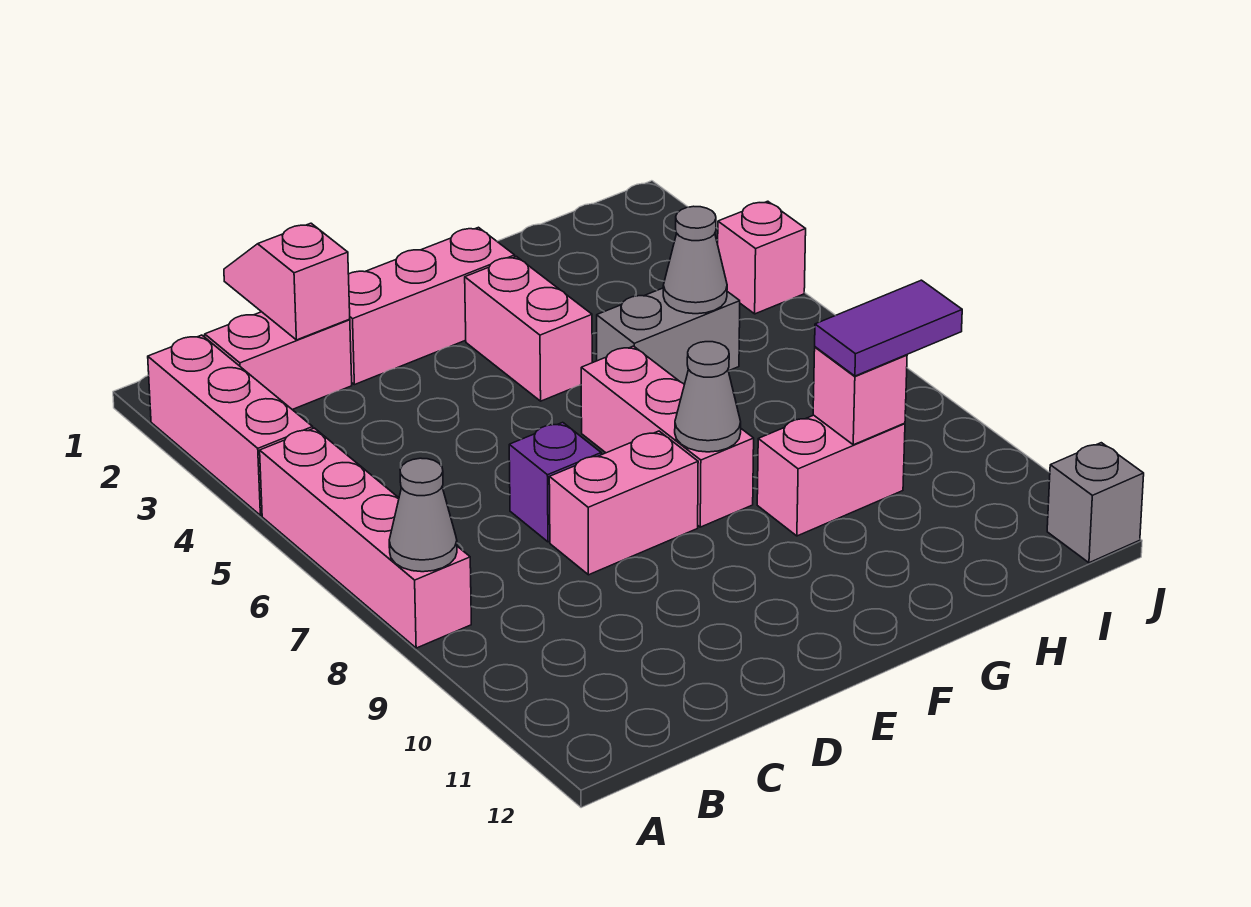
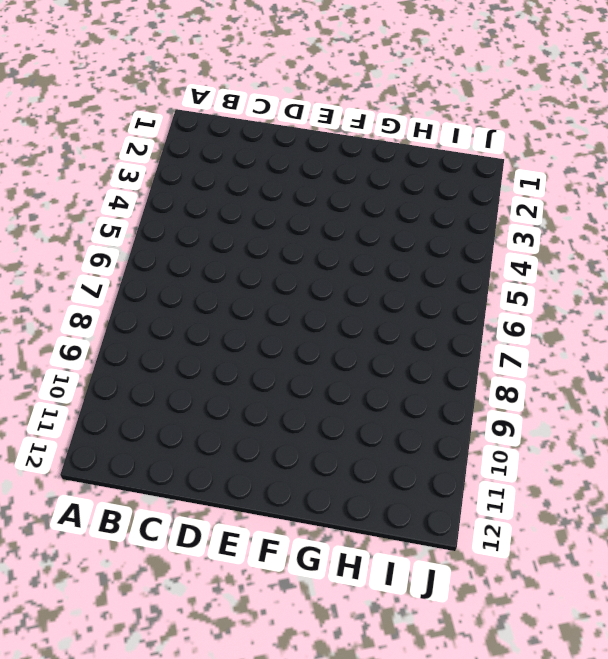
none -> pink brick A2:A4 level 1
none -> pink brick A5:A8 level 1
none -> pink brick B2:C2 level 1

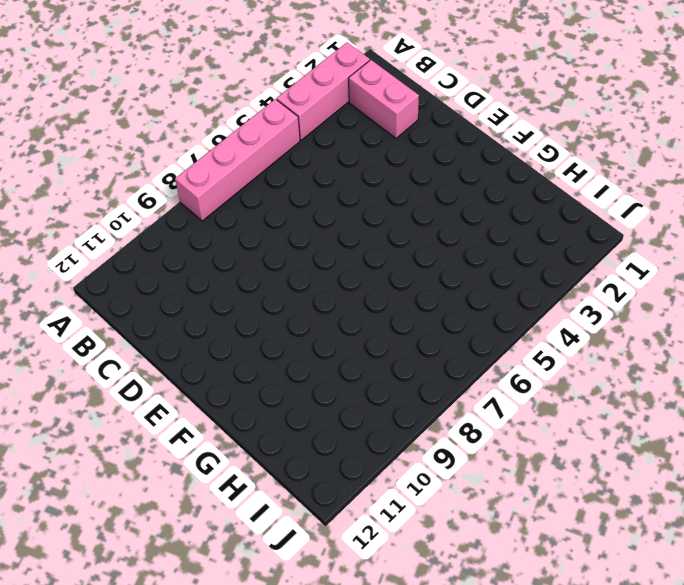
none -> pink brick D2:F2 level 1
none -> purple brick D7 level 1
none -> pink brick D8:E8 level 1

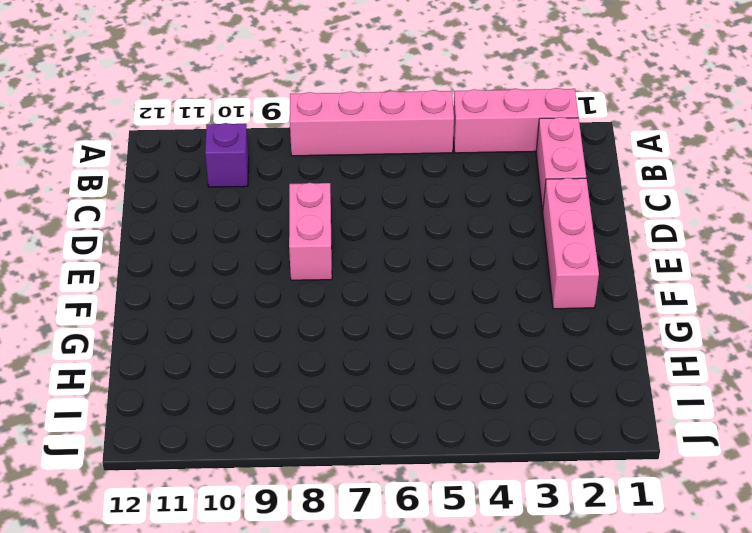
purple brick B10 level 1 -> purple brick D7 level 1
none -> pink brick F3:F4 level 1
none -> pink brick F6:F8 level 1
none -> grey brick G5:H5 level 1

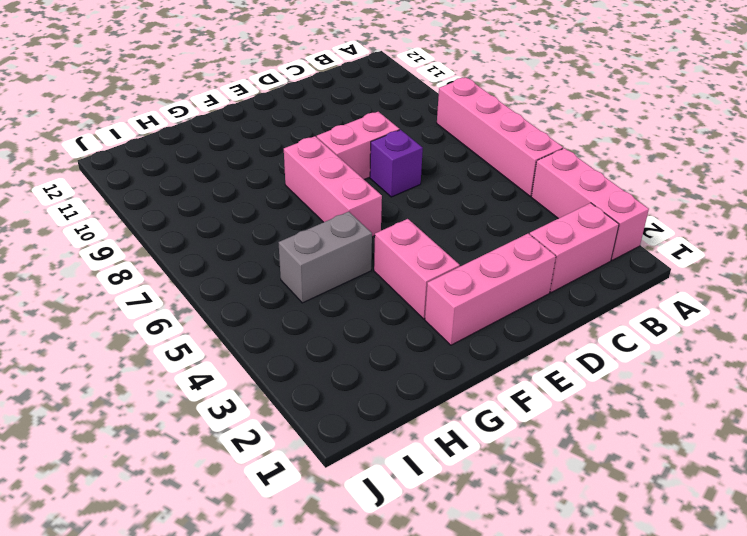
none -> pink brick G9:H9 level 1
none -> pink brick J4 level 1
none -> grey brick J12 level 1

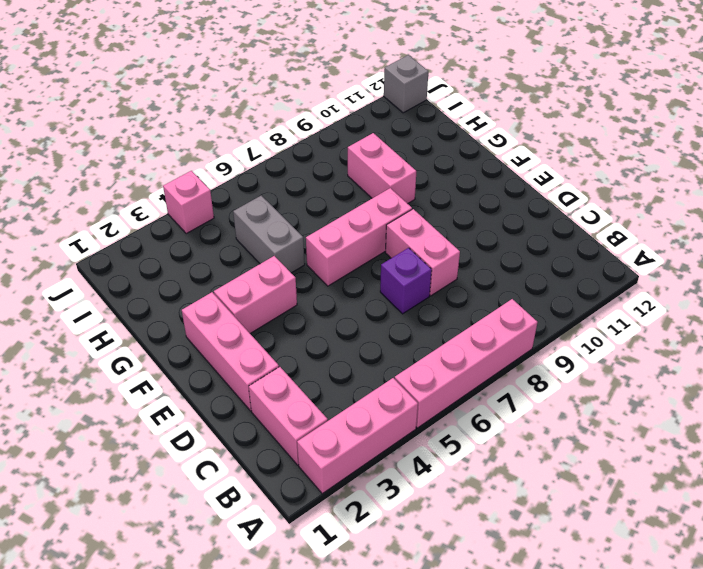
none -> grey cone A8 level 2
none -> pink slope C1:C2 level 2 top 2
none -> grey cone F8 level 2

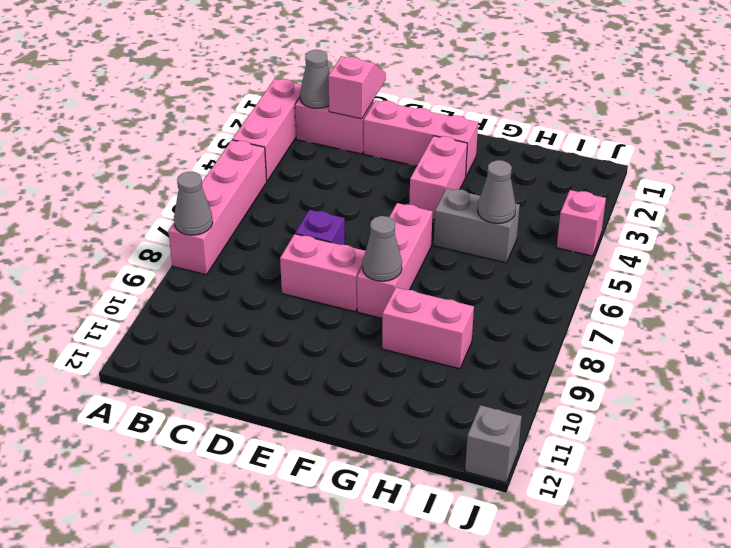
grey cone B2 level 2 -> none
none -> pink brick H9 level 2
none -> purple tile H9:I9 level 3

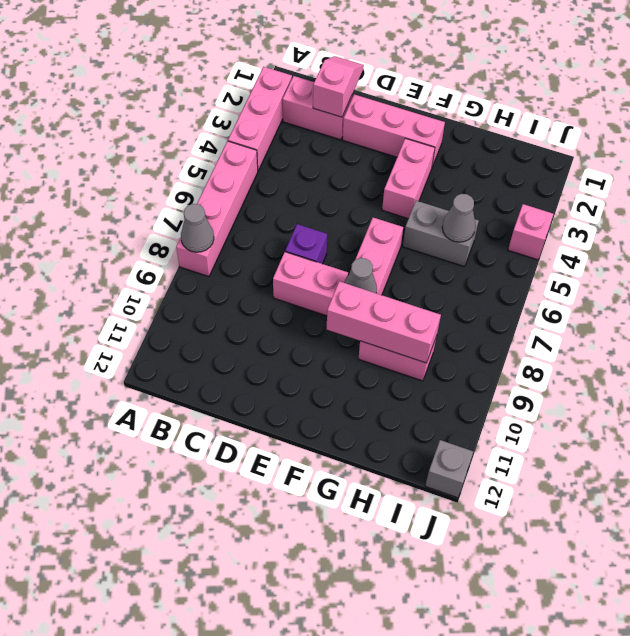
pink brick F9:H9 level 2 -> pink brick H9 level 2
none -> purple tile H9:I9 level 3

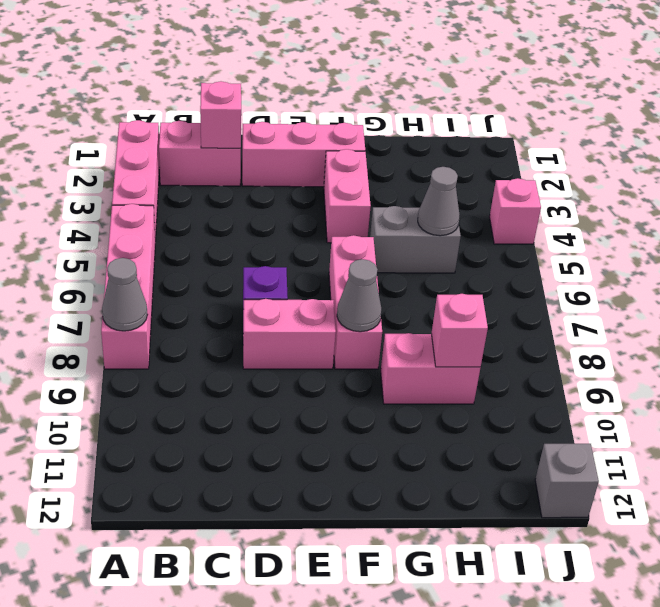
none -> purple tile H9:I9 level 3

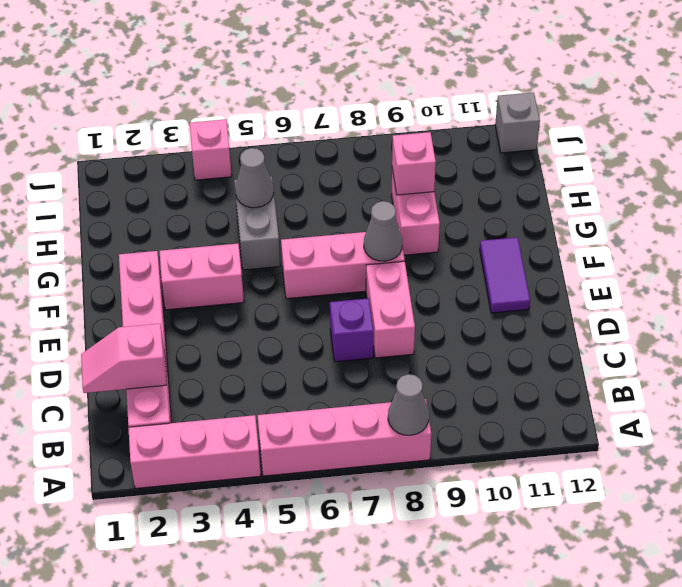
purple tile E11:F11 level 1 -> purple tile H9:I9 level 3

